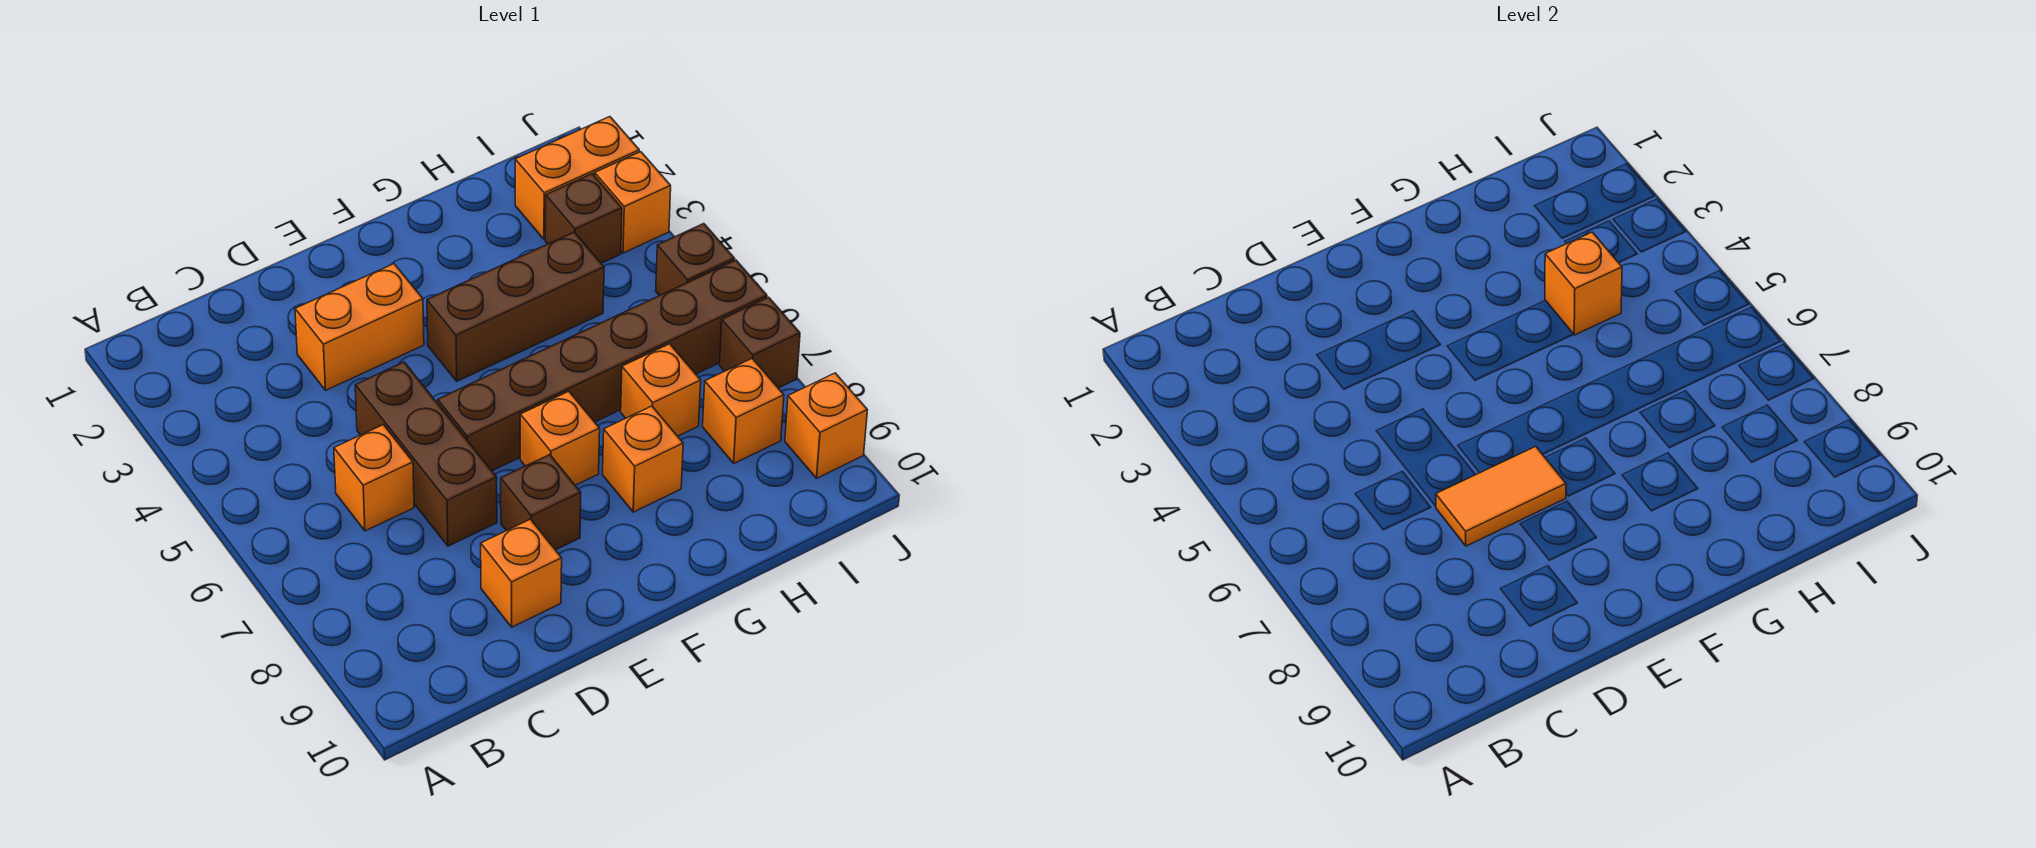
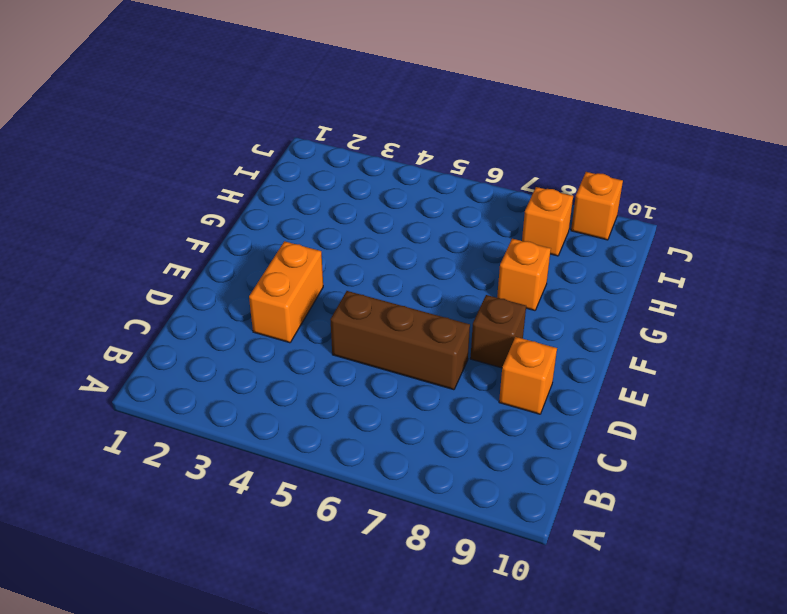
none -> orange brick C6 level 1
none -> brown brick E6:J6 level 1
none -> brown brick F4:H4 level 1

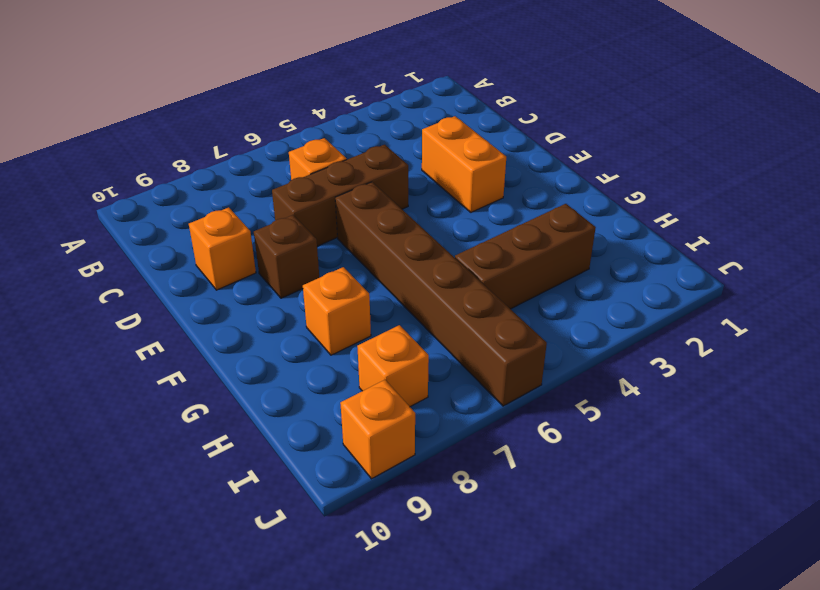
brown brick H3:H5 level 1 -> brown brick F4:H4 level 1
none -> orange brick F7 level 1
none -> orange brick H7 level 1
none -> orange brick I2:J2 level 1

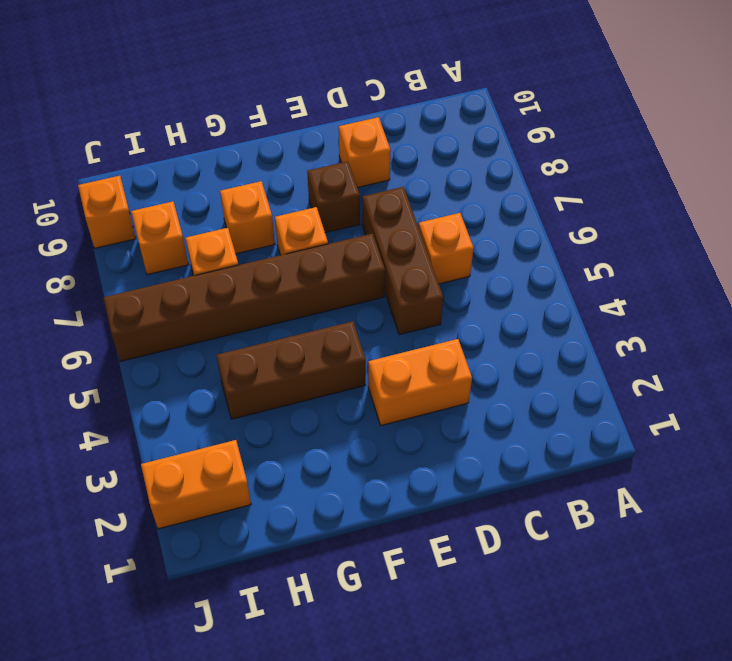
none -> brown brick I3 level 1
none -> orange brick J3 level 1
none -> brown brick J5 level 1

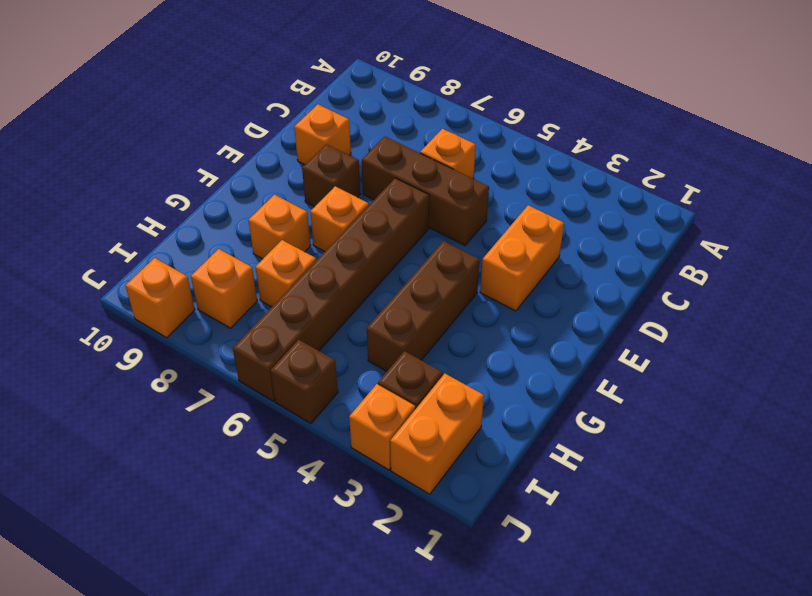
none -> brown brick J7 level 1
none -> orange tile D7:E7 level 2
none -> orange brick H4 level 2

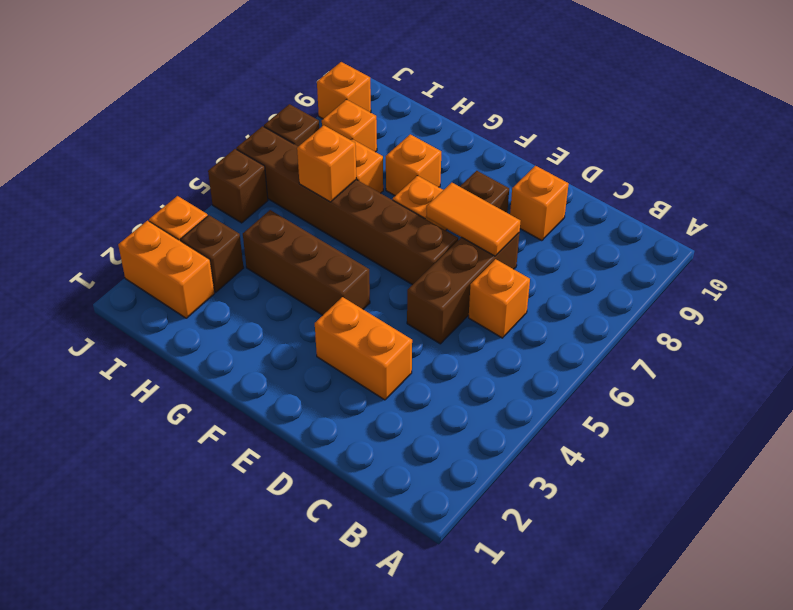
orange brick H6 level 2 -> orange brick H4 level 2

